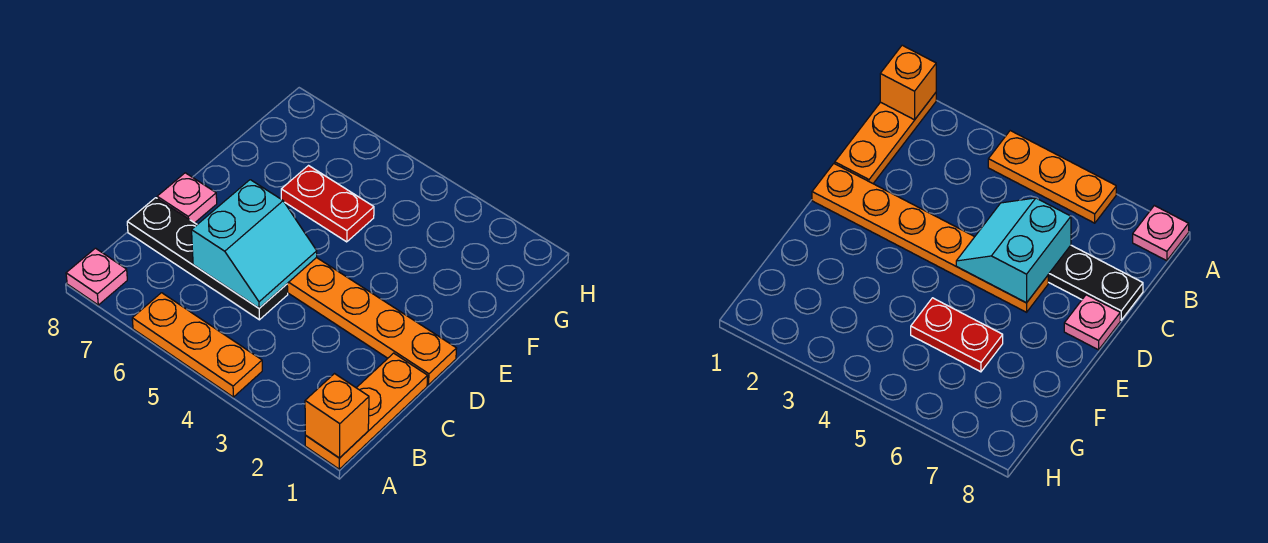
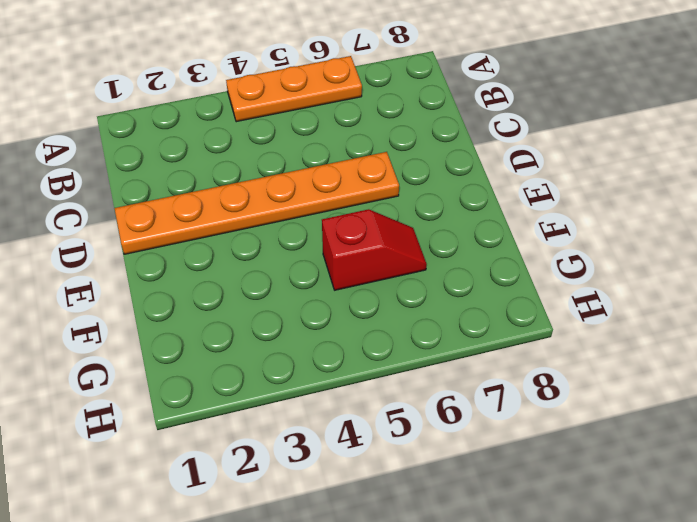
red slope F5:F6 level 1 top 5 -> red plate F5:F6 level 1
none -> orange plate A1:C1 level 1
none -> pink plate A8 level 1

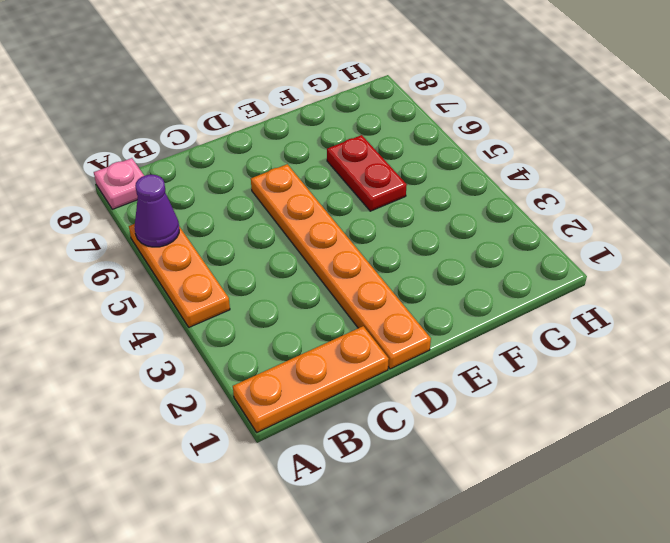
purple cone A6 level 2 -> none
none -> black plate C5:C8 level 1
none -> pink plate D8 level 1

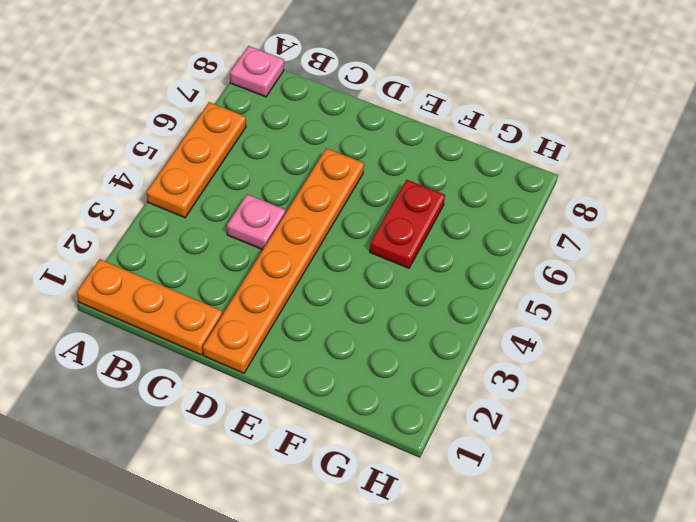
pink plate C4 level 1 -> pink plate D8 level 1
none -> black plate C5:C8 level 1
none -> orange brick A1 level 2

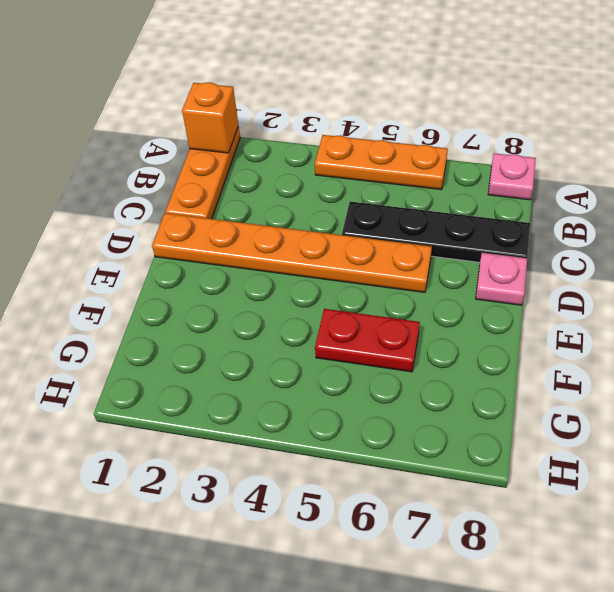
none -> cyan slope C5:D6 level 2 top 6

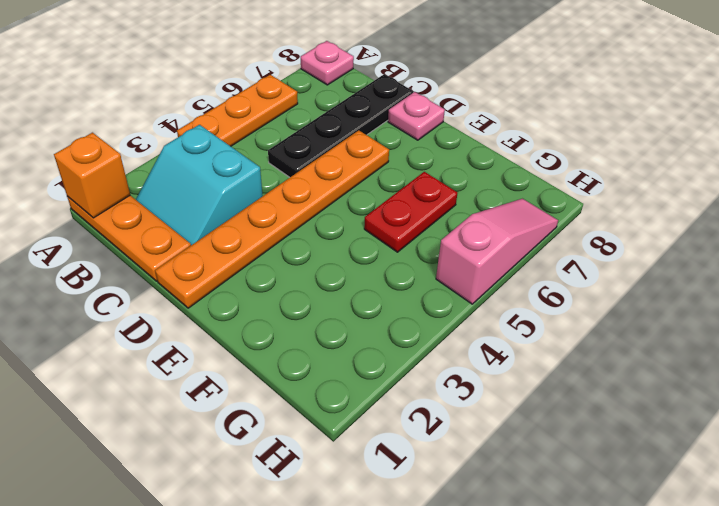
cyan slope B2:C3 level 1 top 3 -> cyan slope C5:D6 level 2 top 6
pink slope H5:H7 level 1 top 5 -> none

